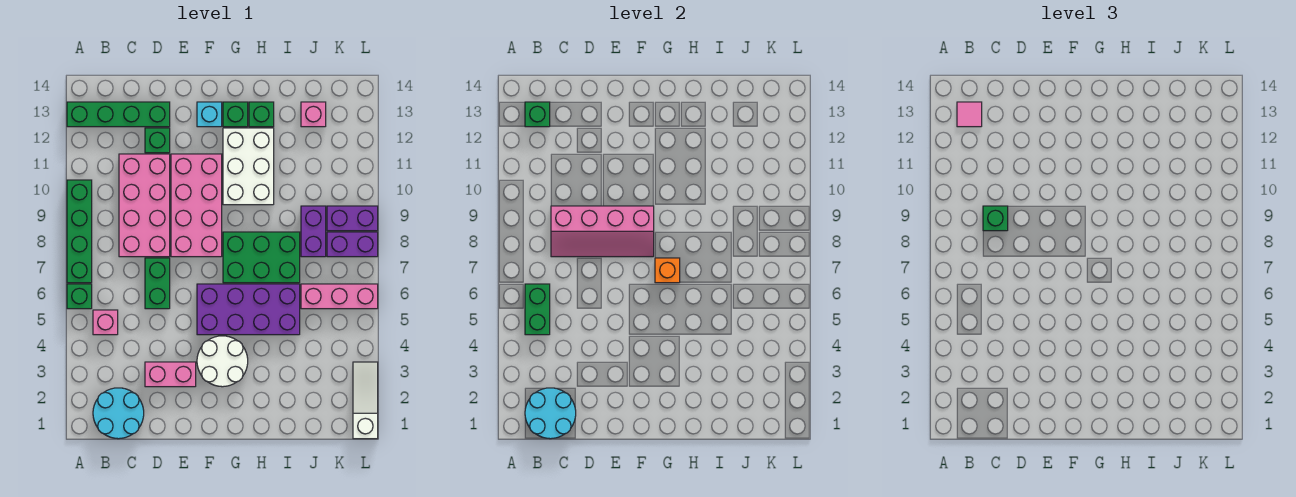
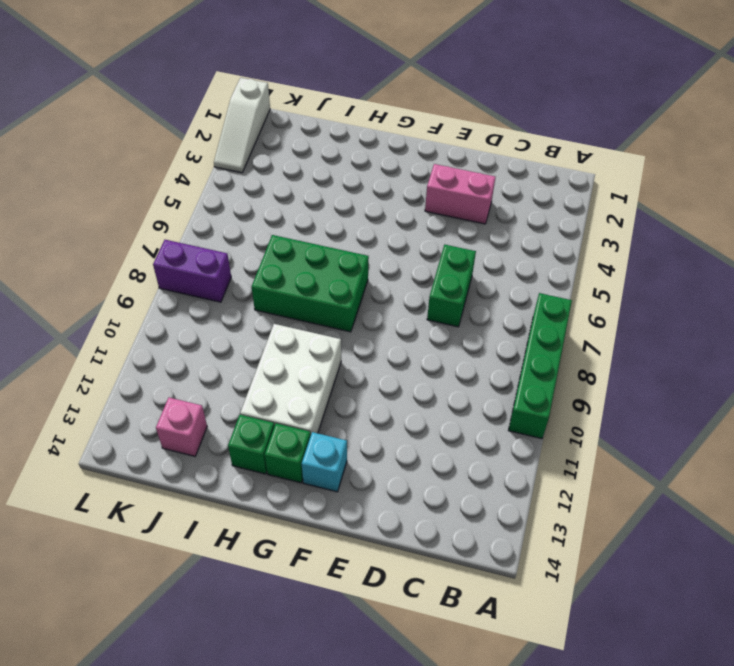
none -> green brick A6 level 1
none -> green brick A13:D13 level 1
none -> cyan round brick B1:C2 level 1
none -> pink brick B5 level 1

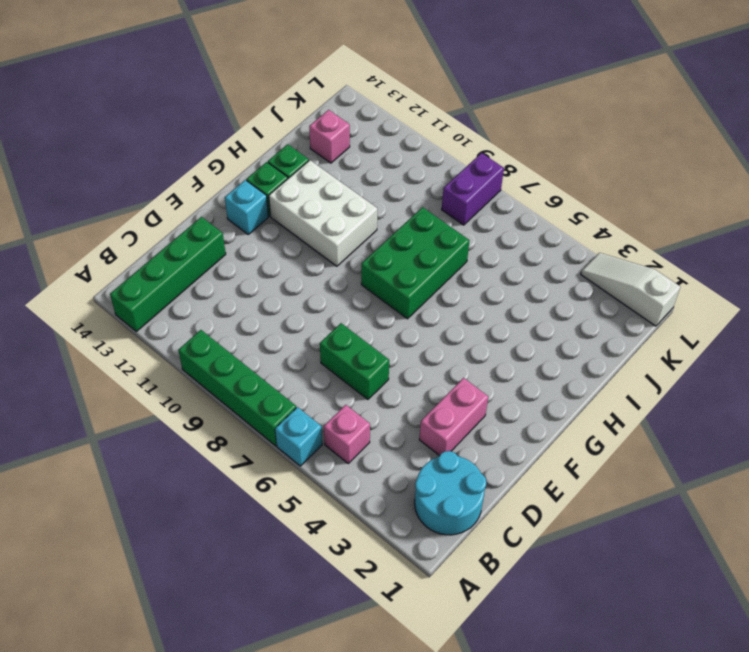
cyan brick A6 level 1 -> green brick A6 level 1
none -> pink brick C8:D11 level 1
none -> green brick D12 level 1
none -> pink brick E8:F11 level 1
none -> white round brick F3:G4 level 1

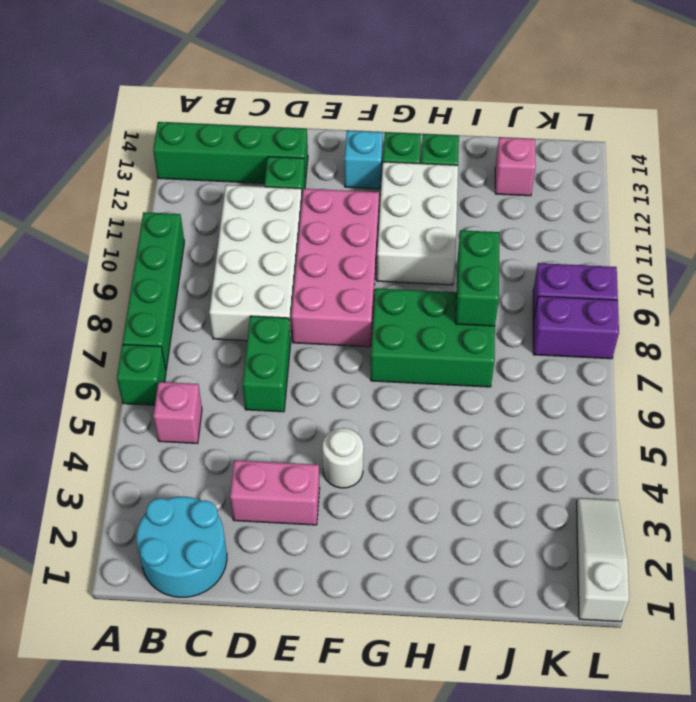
white brick C8:D11 level 1 -> pink brick C8:D11 level 1
white round brick F4 level 1 -> white round brick F3:G4 level 1
green brick I8:I9 level 2 -> green brick B5:B6 level 2
none -> purple brick F5:I6 level 1
none -> pink brick J6:L6 level 1
none -> purple brick J8:J9 level 1
none -> cyan round brick B1:C2 level 2

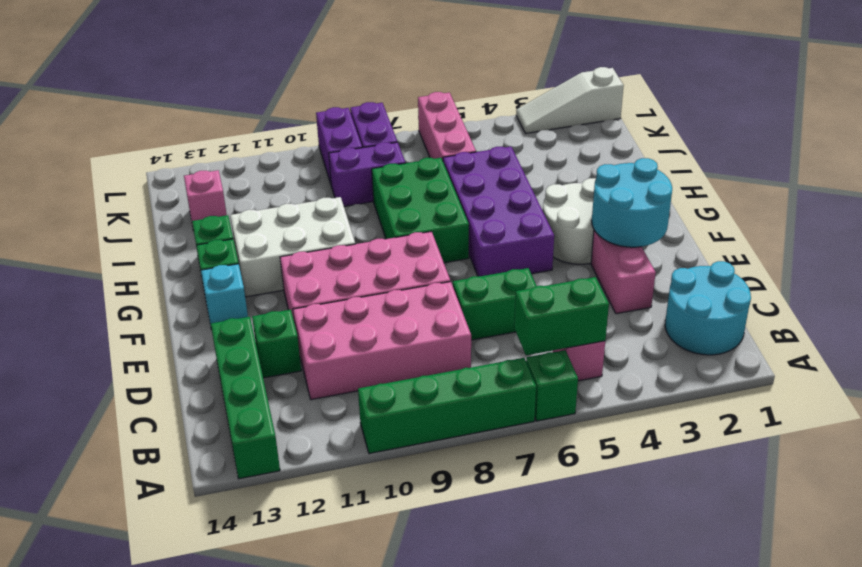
cyan round brick E2:F3 level 2 -> cyan round brick B1:C2 level 2
none -> green brick B13 level 2
none -> pink slope C8:F9 level 2 top 9
none -> orange brick G7 level 2
none -> pink tile B13 level 3

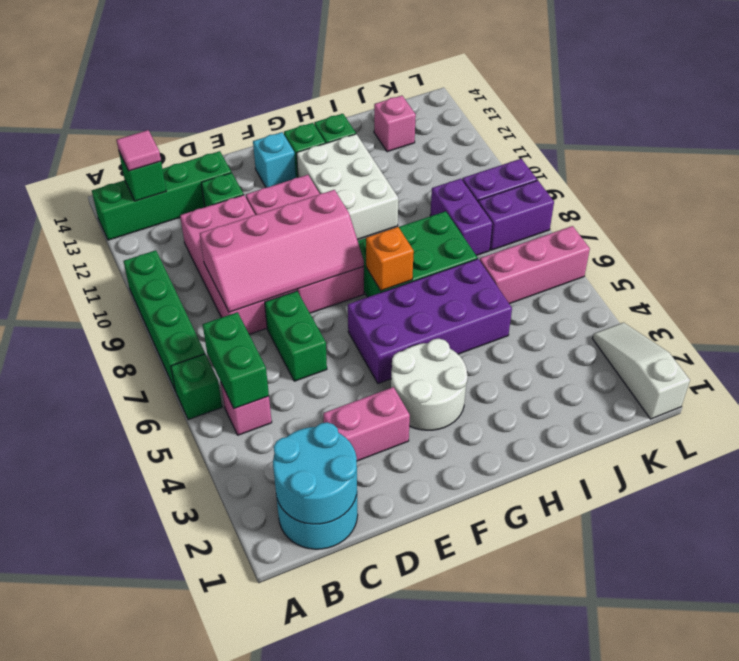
none -> green brick C9 level 3

